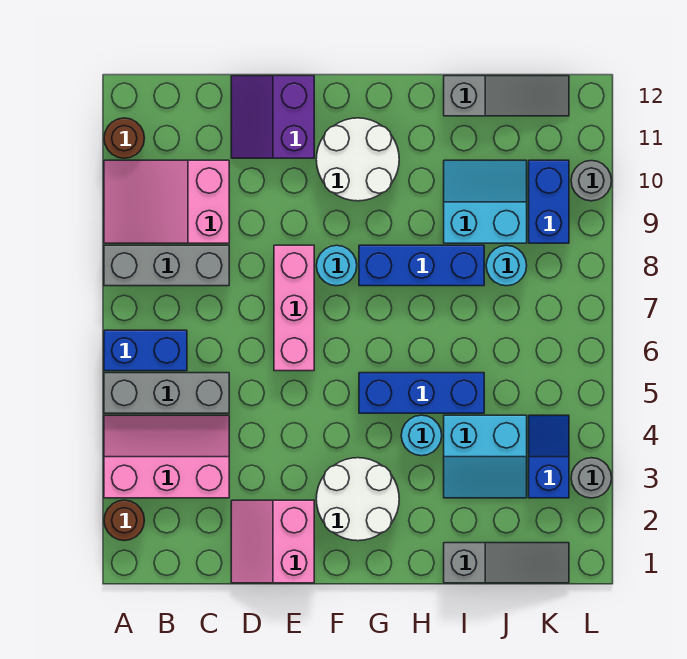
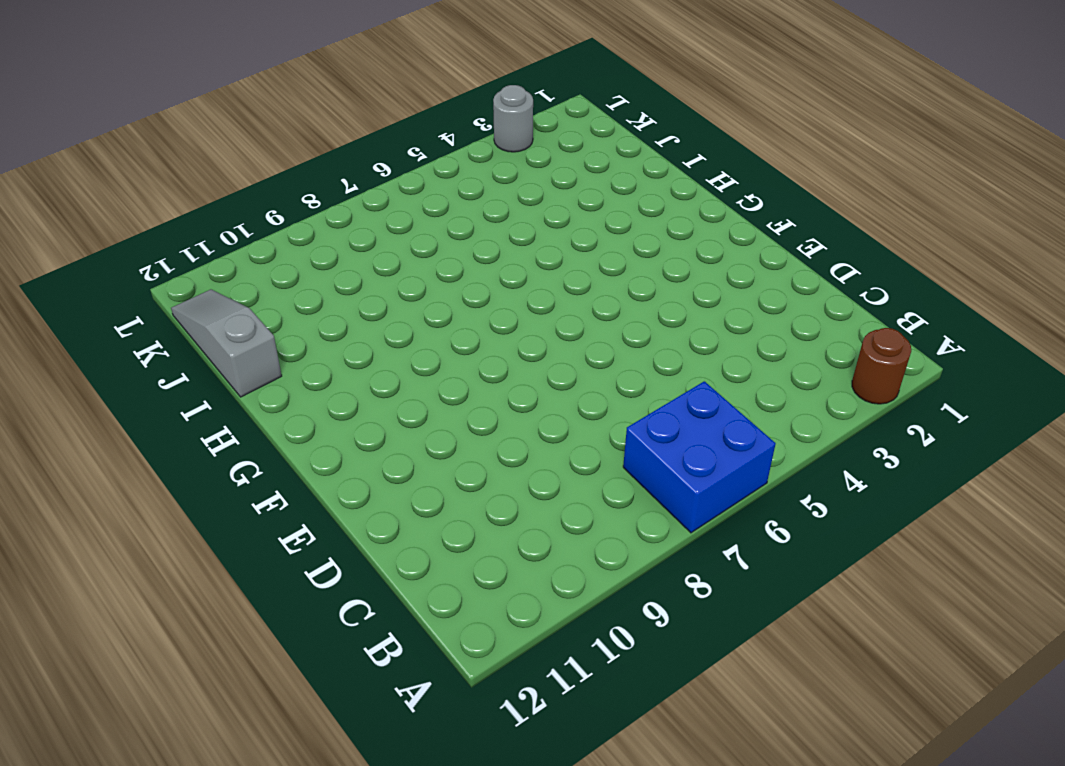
blue brick A6:B7 level 1 -> blue brick A6:B6 level 1
none -> pink slope A3:C4 level 1 top 3
none -> grey brick A5:C5 level 1
none -> grey brick A8:C8 level 1

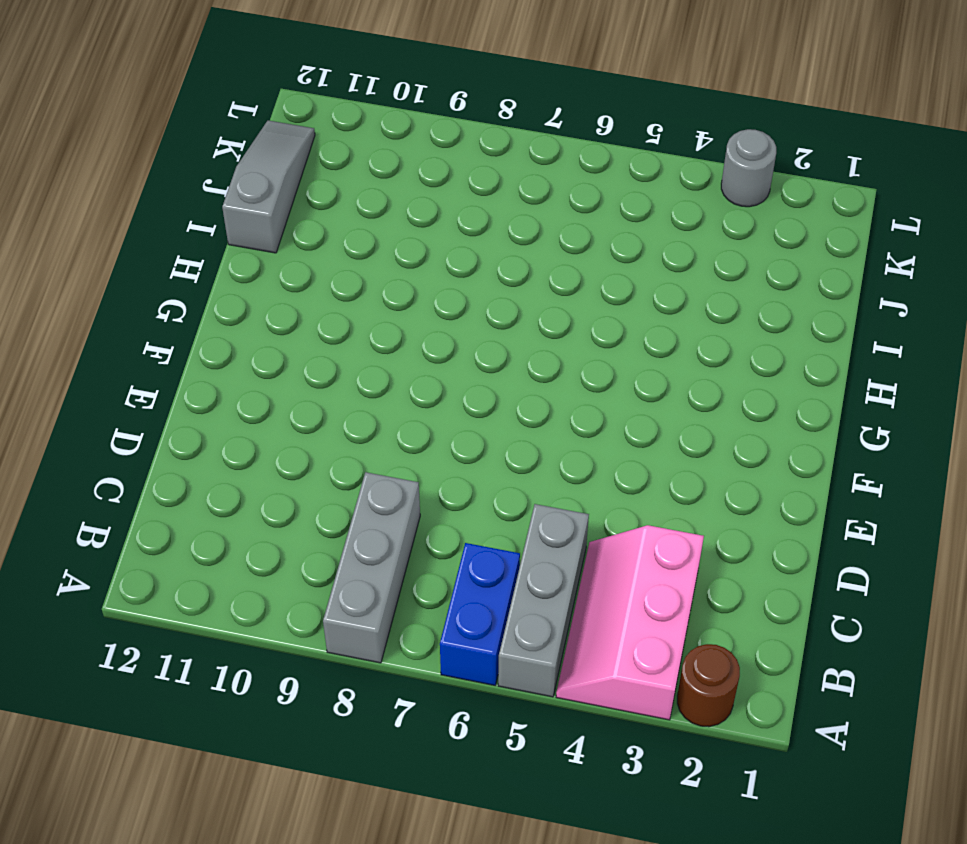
none -> pink slope A9:C10 level 1 top C
none -> brown round brick A11 level 1
none -> pink slope D1:E2 level 1 top E

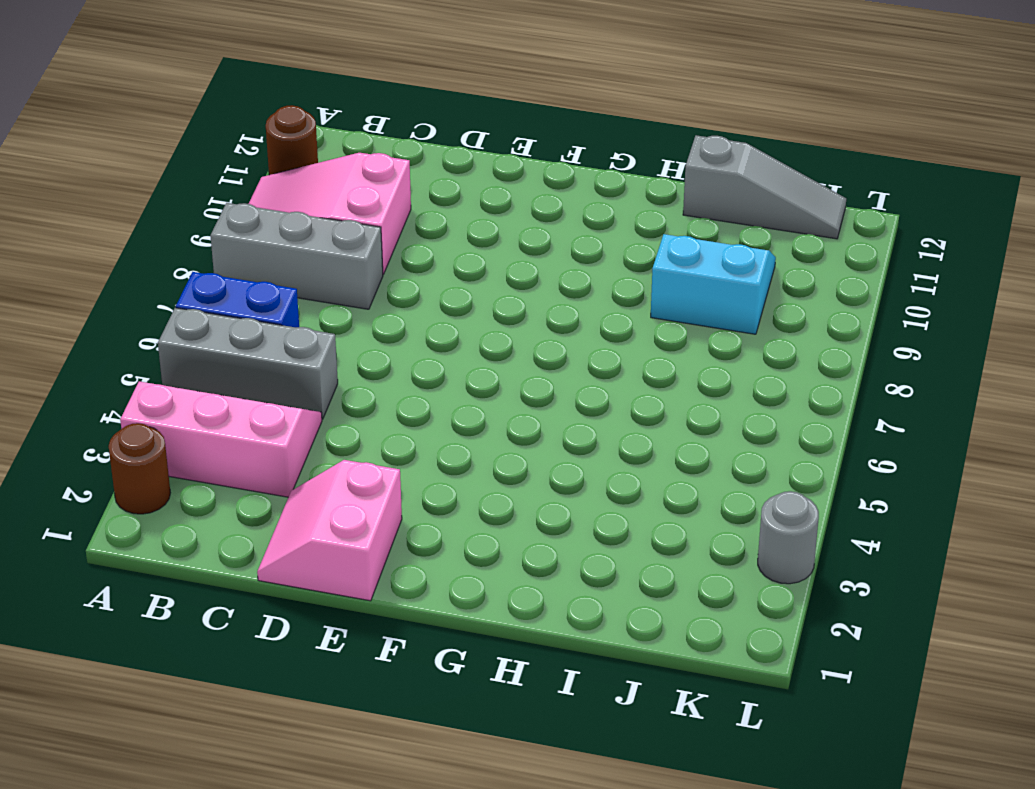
none -> purple slope D11:E12 level 1 top E
none -> pink brick E6:E8 level 1
none -> white round brick F2:G3 level 1

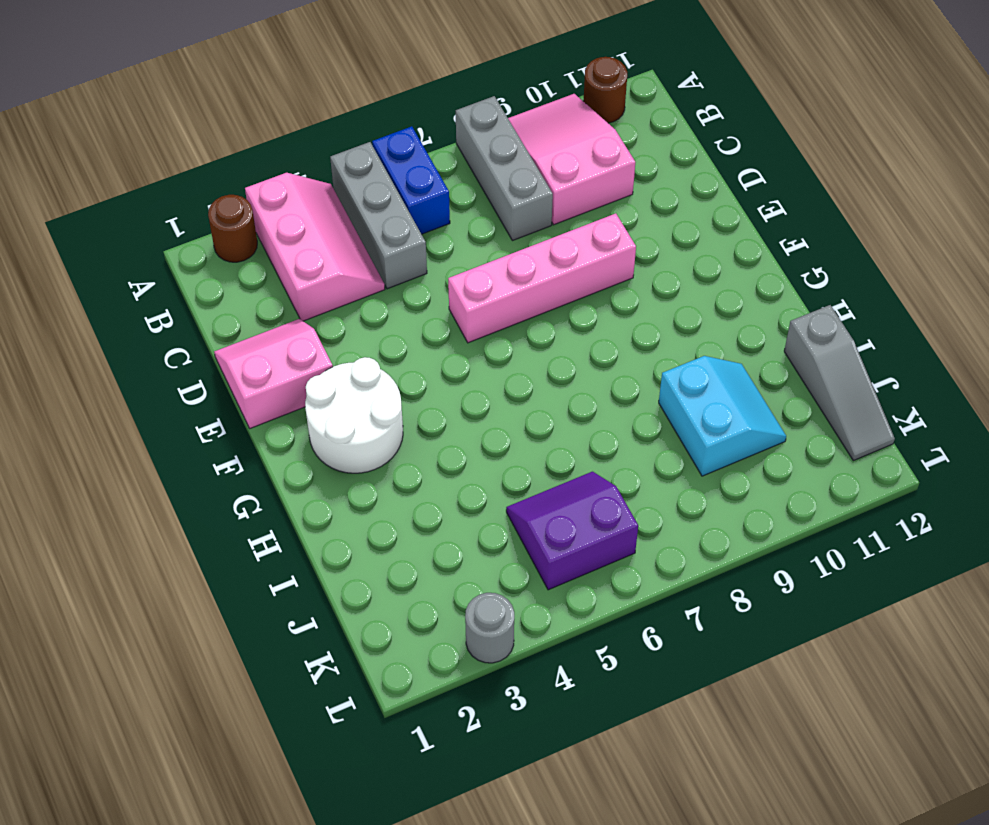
pink brick E6:E9 level 1 -> pink brick E6:E8 level 1
purple slope J5:K6 level 1 top K -> purple slope D11:E12 level 1 top E
none -> cyan round brick F8 level 1
none -> white round brick F10:G11 level 1
none -> blue brick G5:I5 level 1

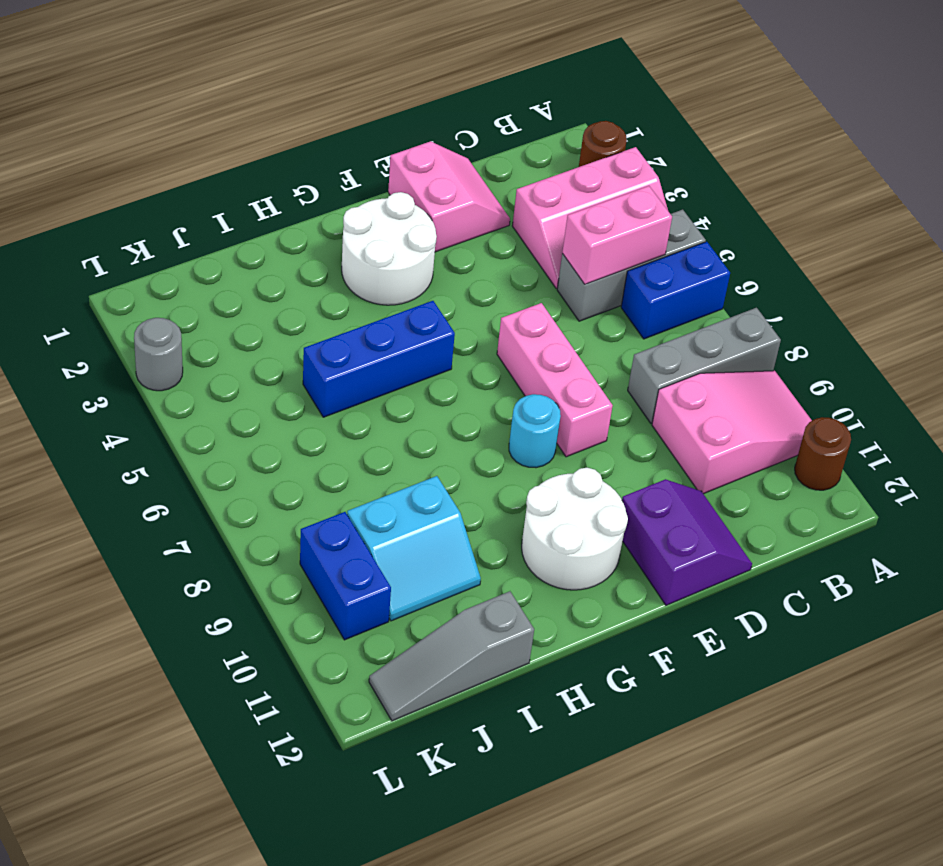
pink brick B5:C5 level 2 -> none
none -> blue brick G8:I8 level 1
none -> cyan round brick H4 level 1
none -> grey slope I1:K1 level 1 top I

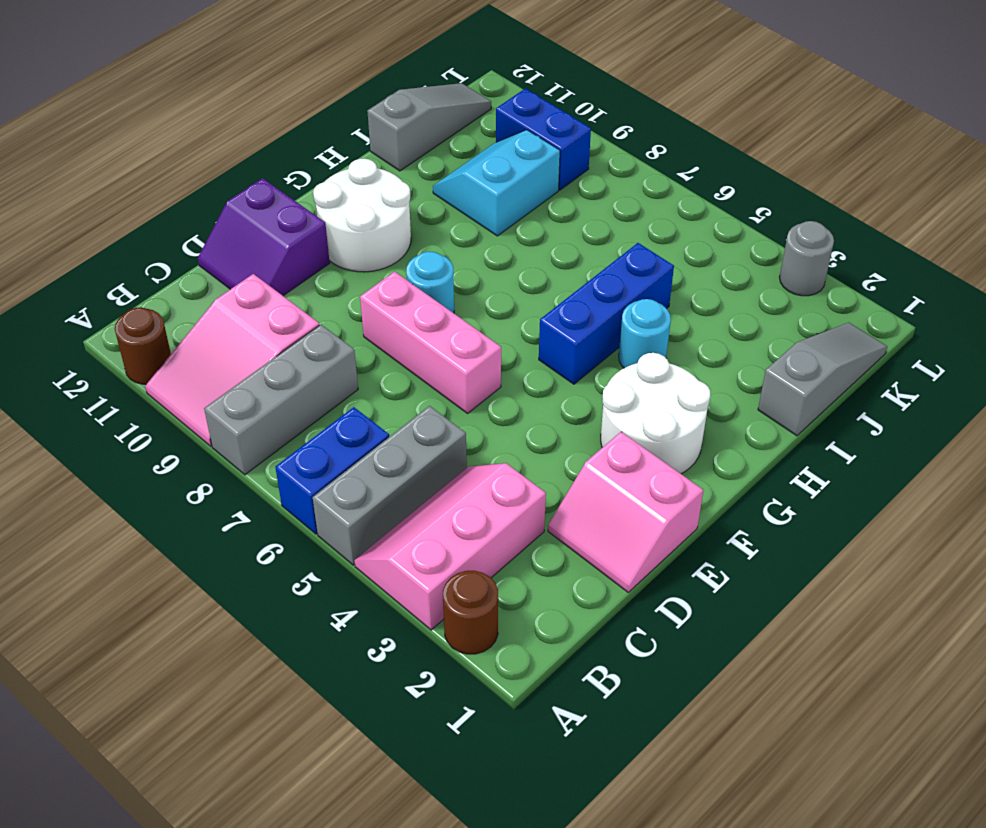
none -> blue brick G8:I8 level 1
none -> cyan slope I3:J4 level 1 top 4
none -> cyan round brick J8 level 1

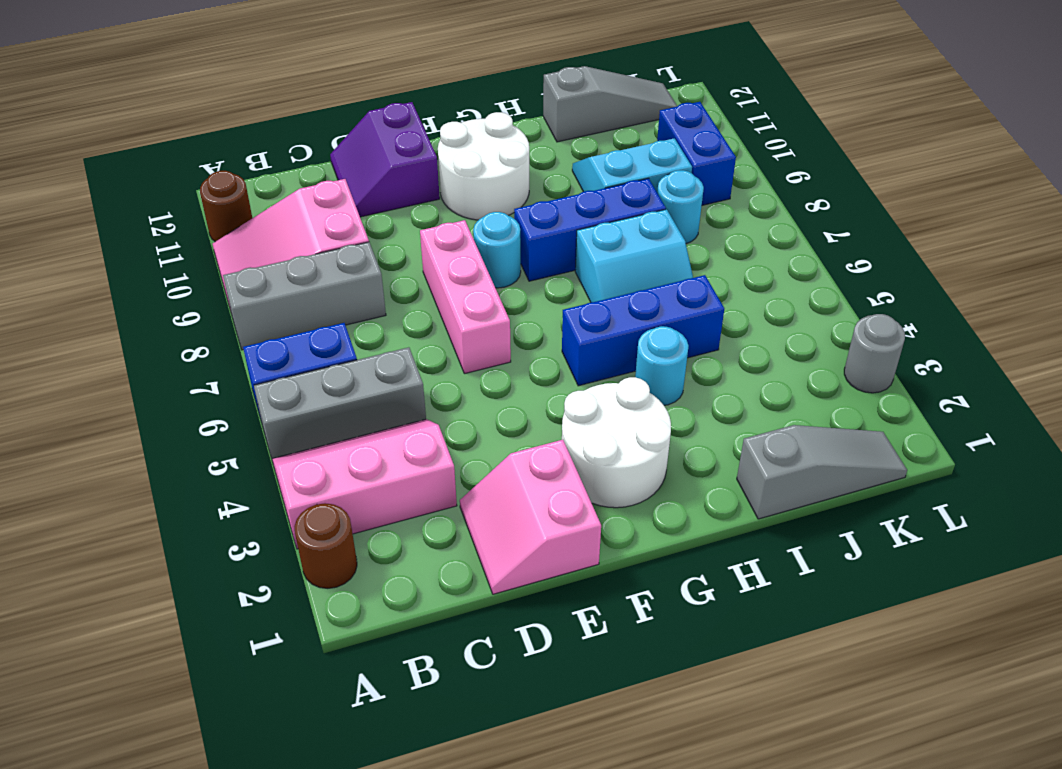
cyan slope H6:I7 level 1 top 7 -> cyan slope I3:J4 level 1 top 4
none -> blue slope K3:K4 level 1 top 3
none -> grey round brick L10 level 1

